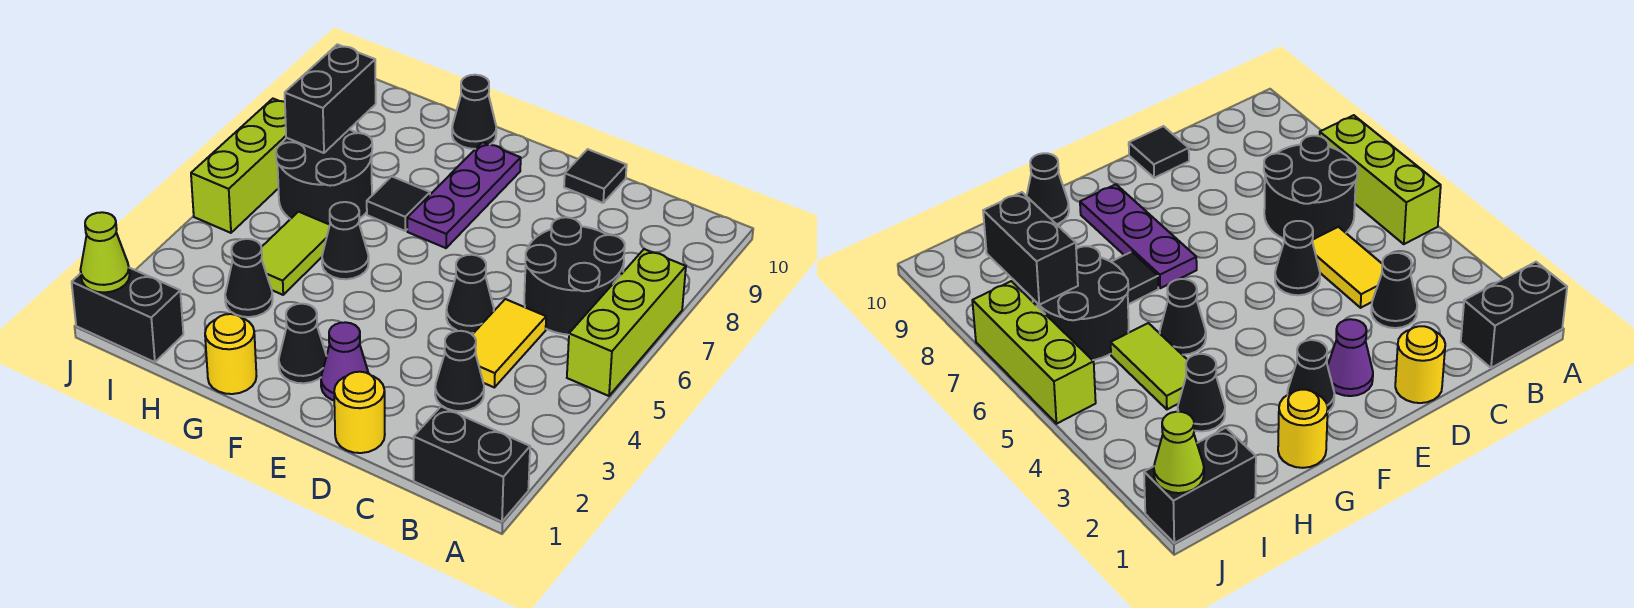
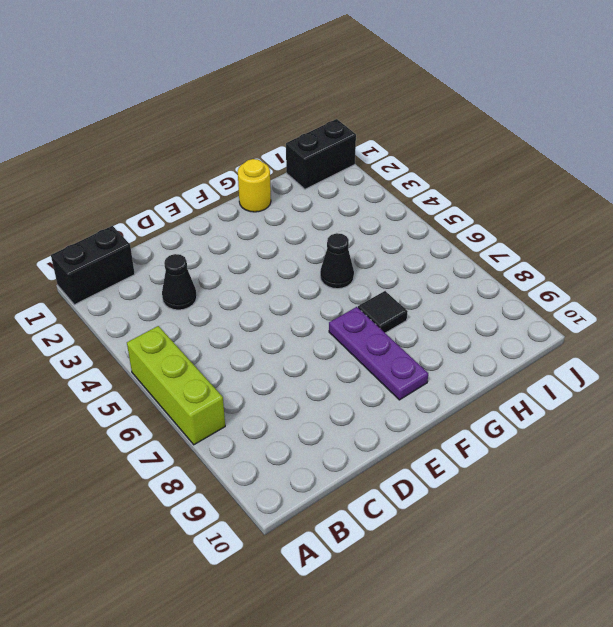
none -> black round brick B6:C7 level 1
none -> yellow tile C4:C5 level 1
none -> yellow round brick D1 level 1

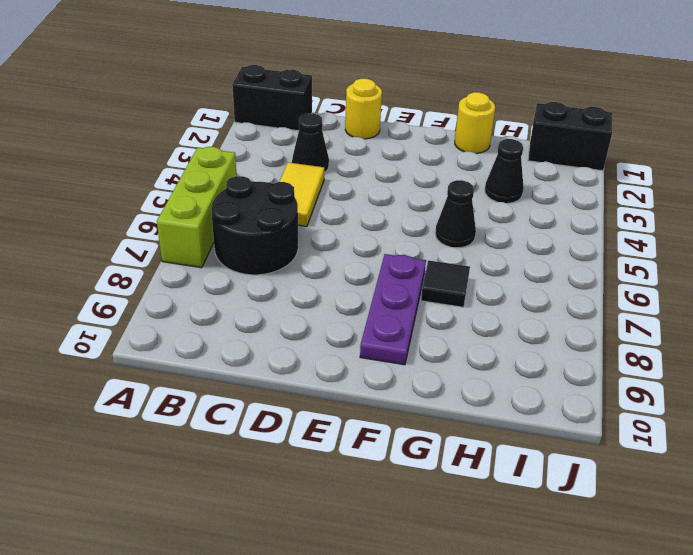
none -> black cone D5 level 1
none -> black tile D10 level 1
none -> purple cone E2 level 1

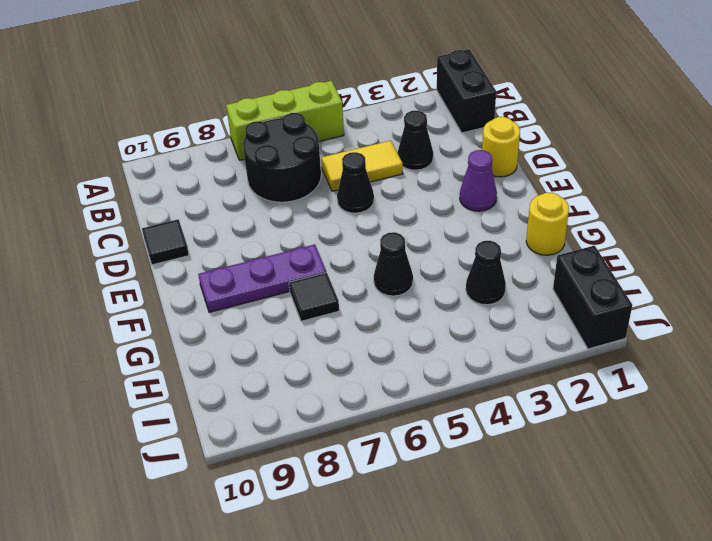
none -> black cone F2 level 1
none -> black cone G10 level 1
none -> lime tile H4:H5 level 1

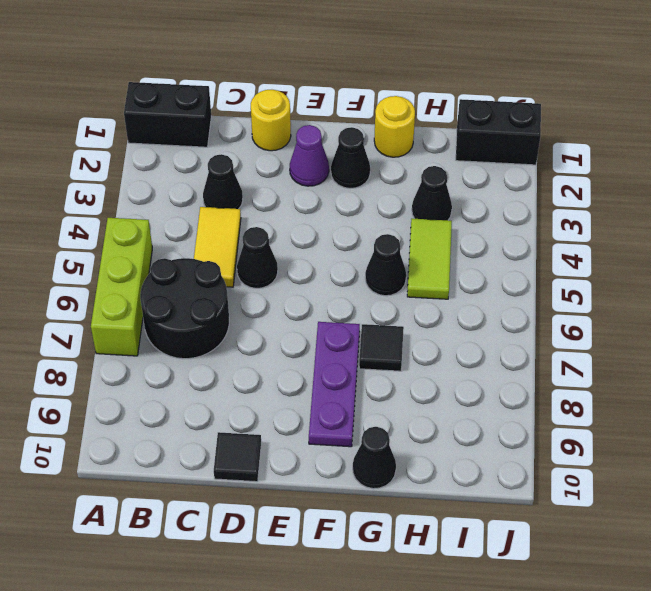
none -> black round brick H6:I7 level 1
none -> lime brick J5:J7 level 1
none -> black brick I7:I8 level 2

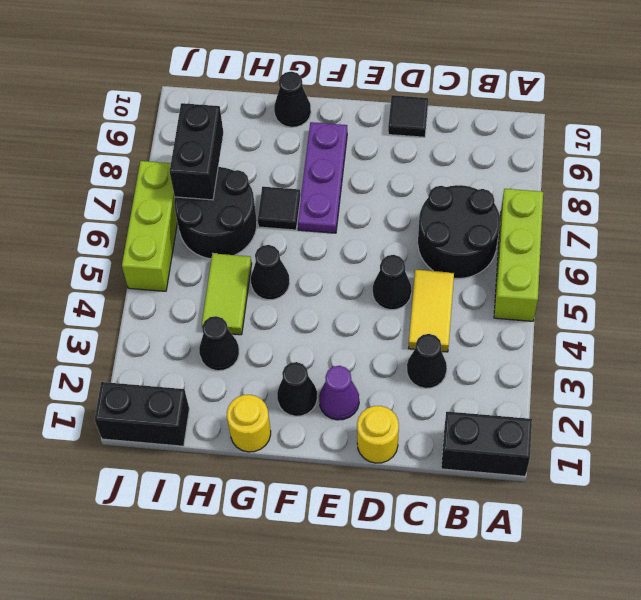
none -> lime cone J1 level 2

